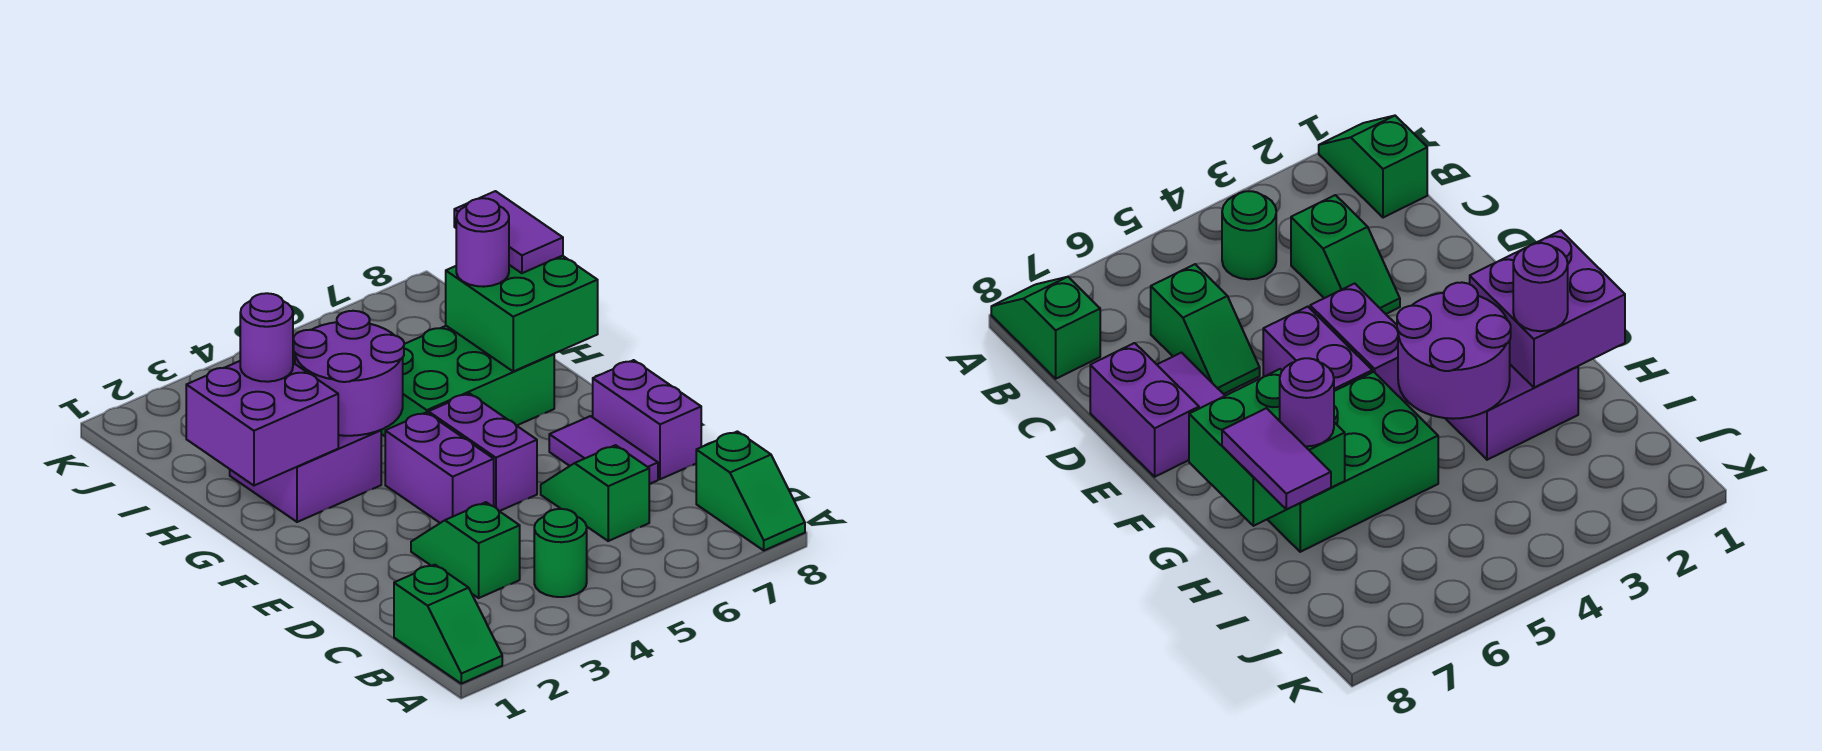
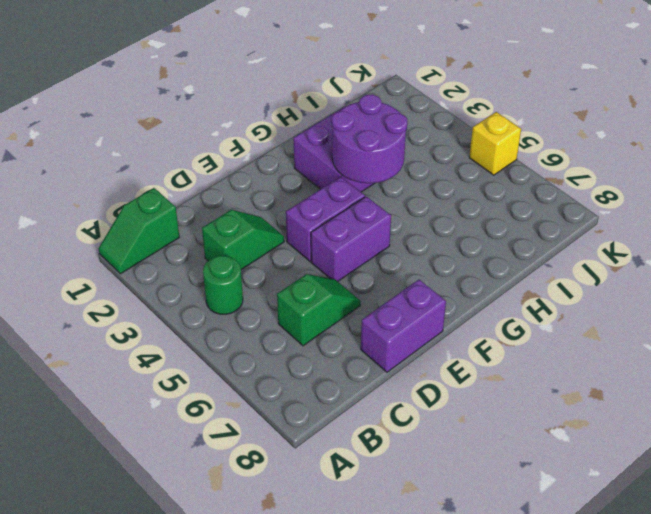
yellow brick K5 level 1 -> none
none -> green slope A8:B8 level 1 top B
none -> purple tile D7:E7 level 1
none -> green brick G5:H7 level 1

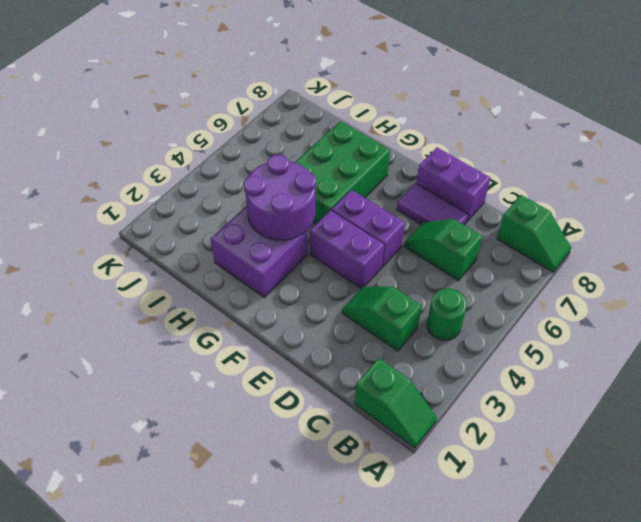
none -> purple brick G1:H2 level 2
none -> green brick G7:H8 level 2
none -> purple round brick H2 level 3

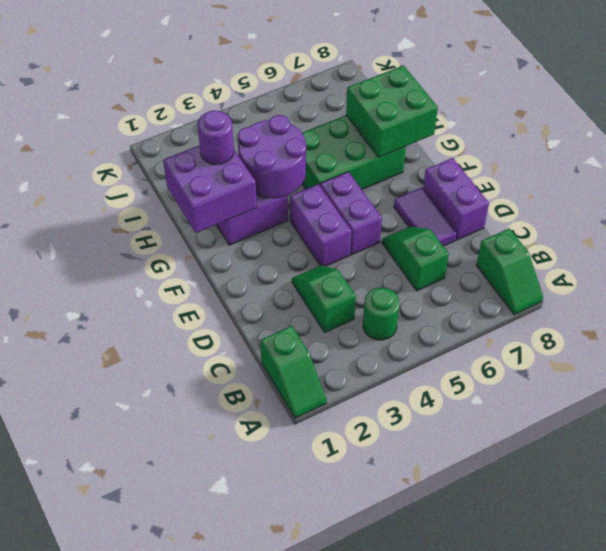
none -> purple round brick H7 level 3
none -> purple tile H8:I8 level 3

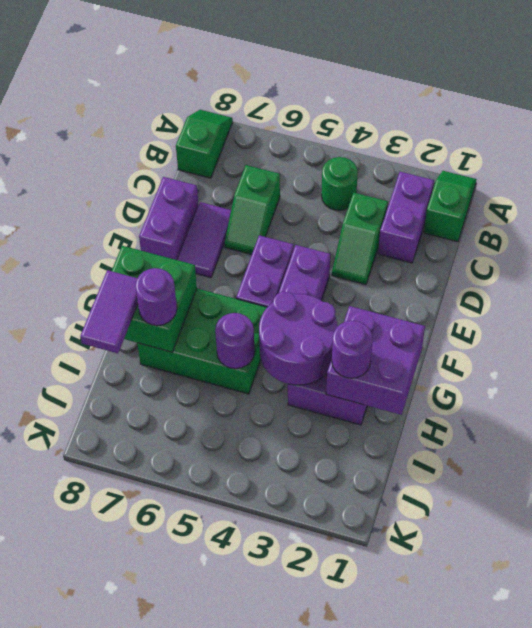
purple brick B2:C2 level 1 -> none
purple round brick H5 level 2 -> none

